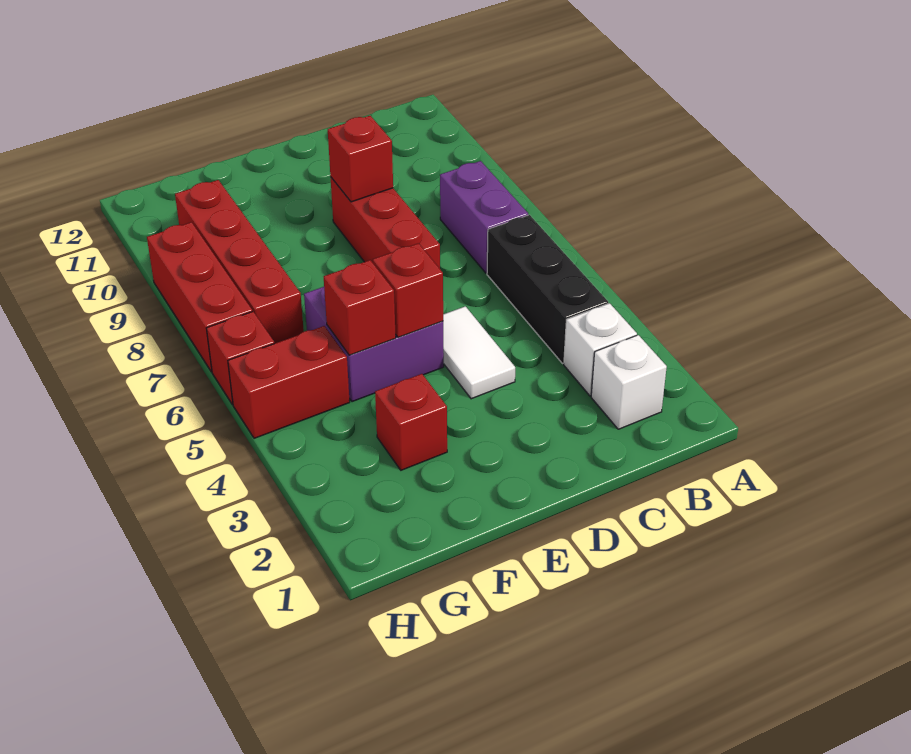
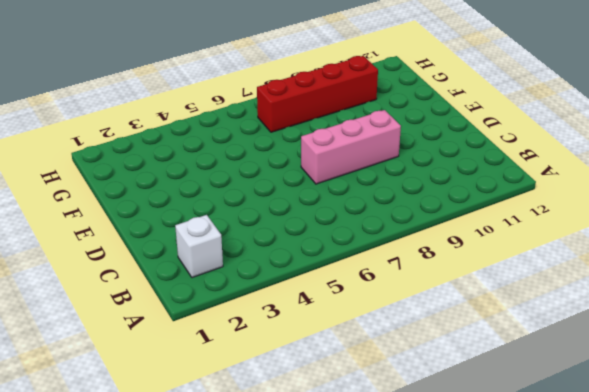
pink brick D7:D9 level 1 -> red brick D7:D9 level 1
none -> white brick B3 level 1
none -> black brick B4:B6 level 1
none -> purple brick B7:B8 level 1

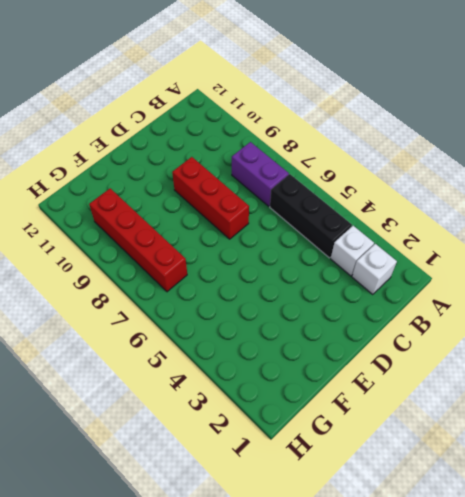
none -> white tile D4:D5 level 1
none -> purple brick E5:F6 level 1
none -> red brick F3 level 1

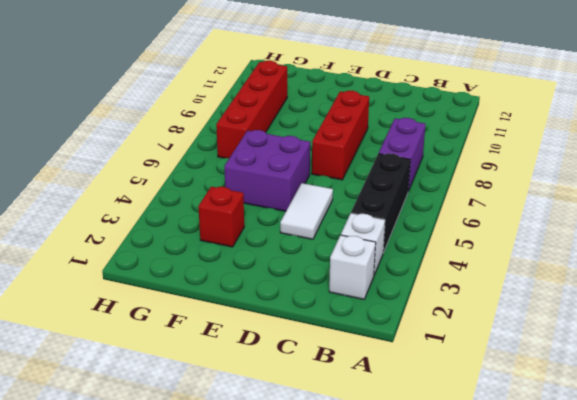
none -> red brick G5:H5 level 1
none -> red brick H6 level 1
none -> red brick H7:H9 level 1

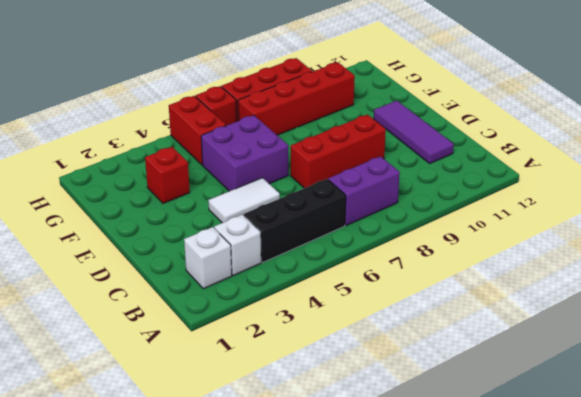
purple tile C11:E11 level 1 -> none
none -> red brick D9 level 2
none -> red brick E5 level 2
none -> red brick F5 level 2

